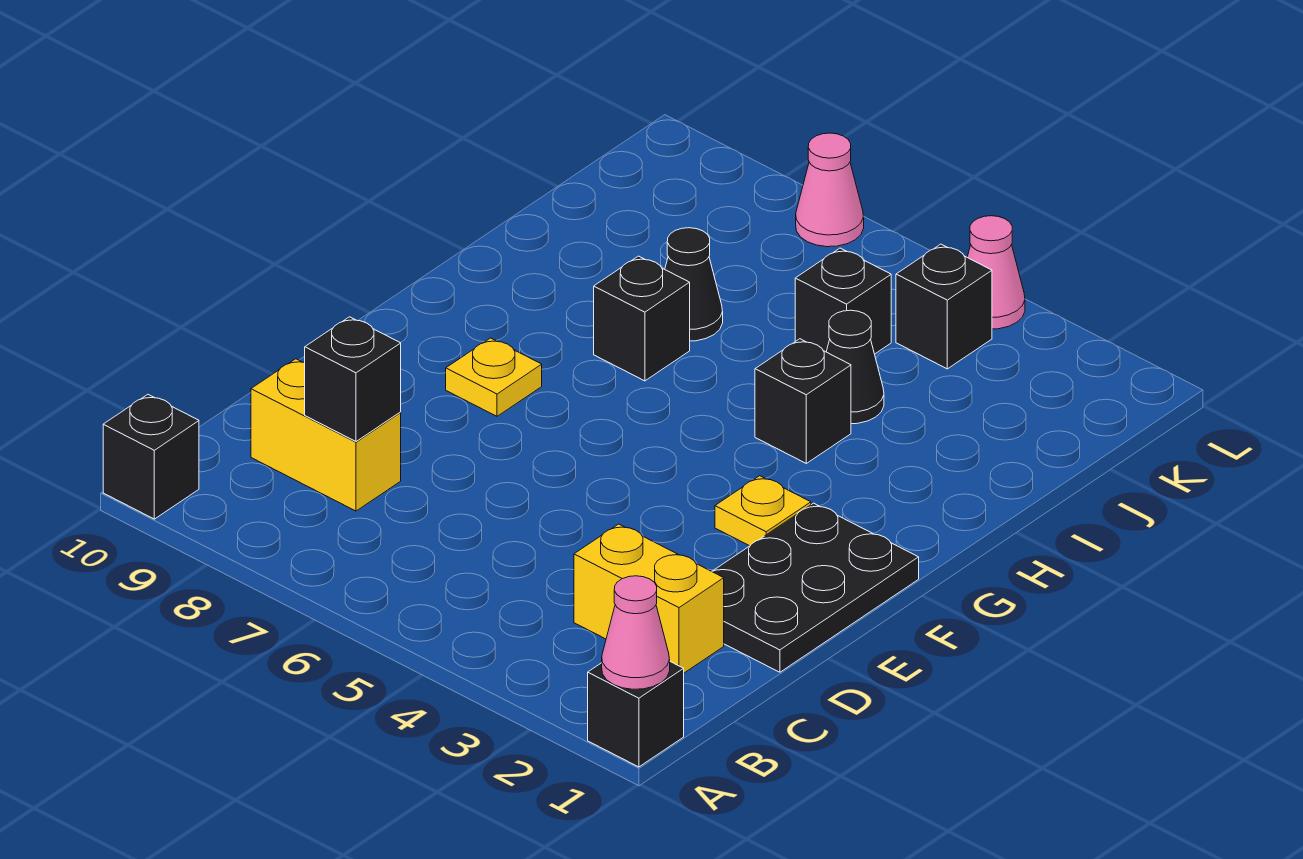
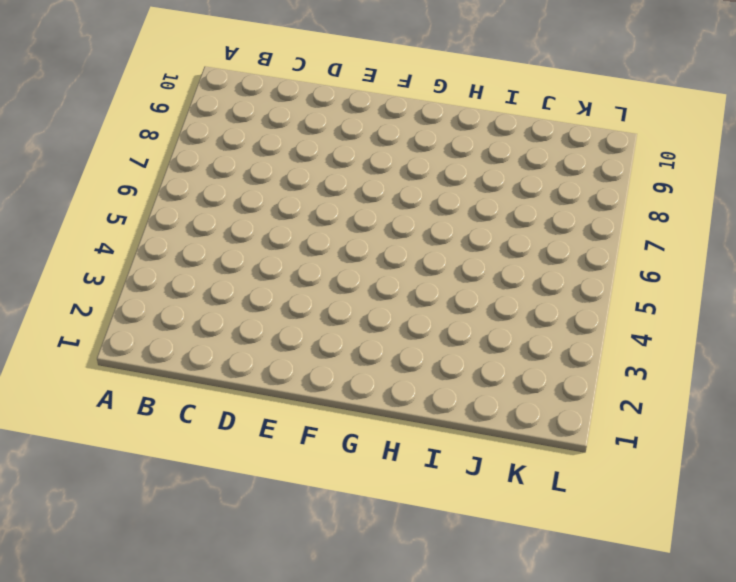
none -> black brick A1 level 1
none -> black brick A10 level 1
none -> yellow brick C2:C3 level 1

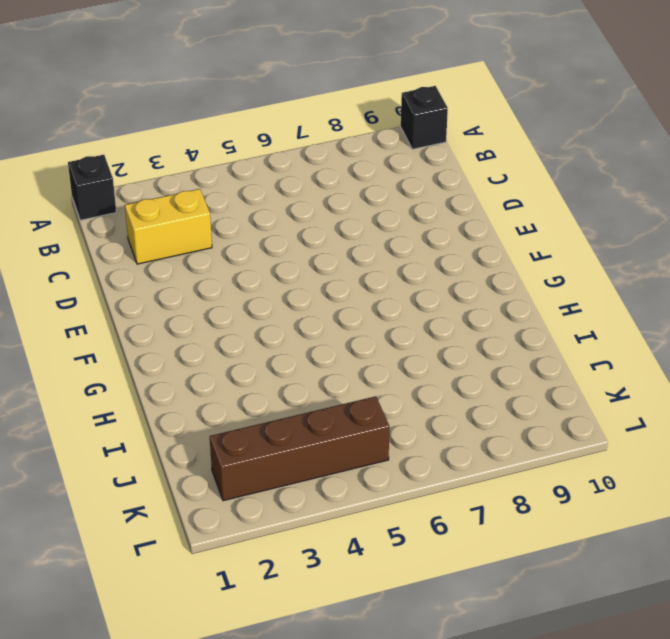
brown brick K2:K5 level 1 -> black brick K4 level 1
none -> yellow brick C8:C9 level 1
none -> black plate D1:F2 level 1
none -> yellow plate F3 level 1

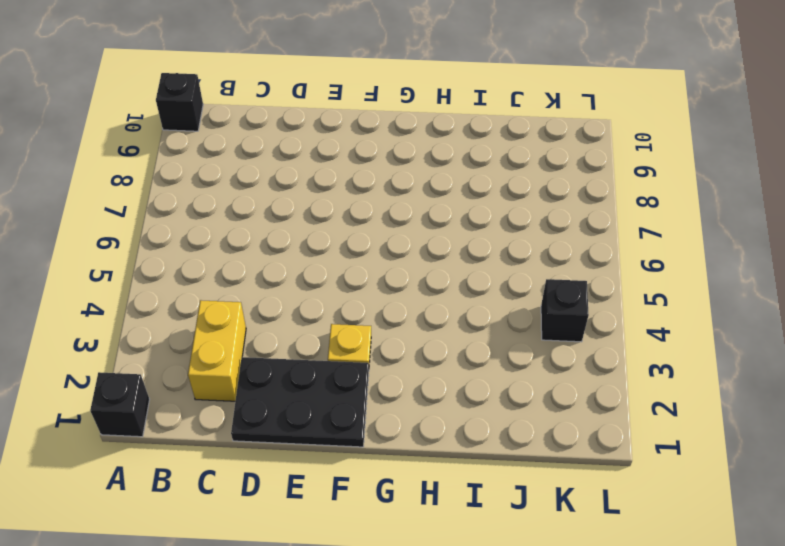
none -> yellow brick C8:C9 level 1
none -> yellow plate F8 level 1
none -> black brick H4 level 1

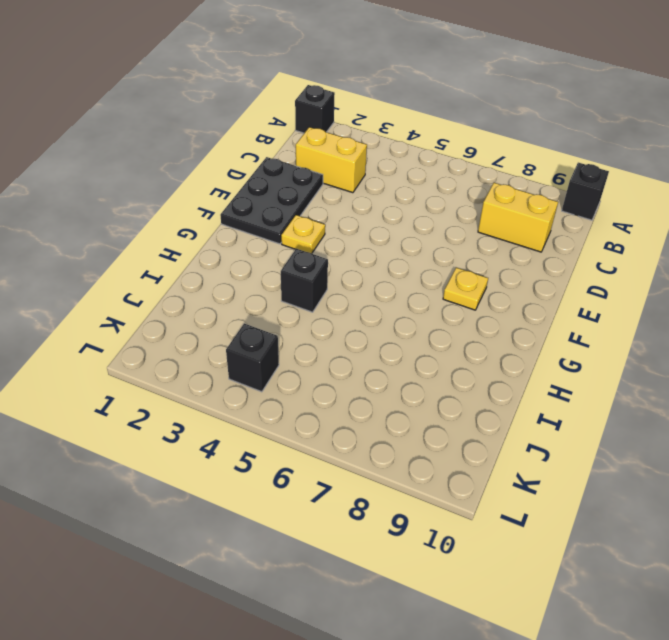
none -> black brick H7 level 1
none -> black cone I4 level 1
none -> black cone I7 level 1

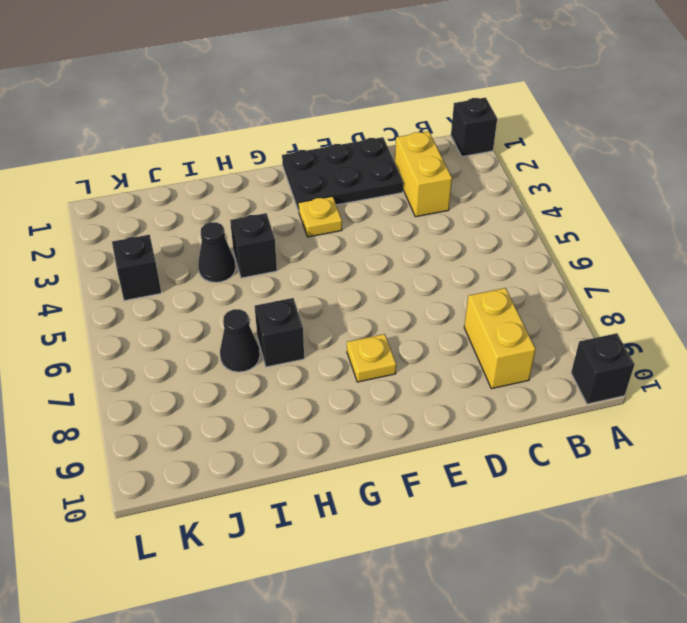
none -> black brick J5 level 1
none -> pink cone L4 level 1
none -> pink cone L7 level 1

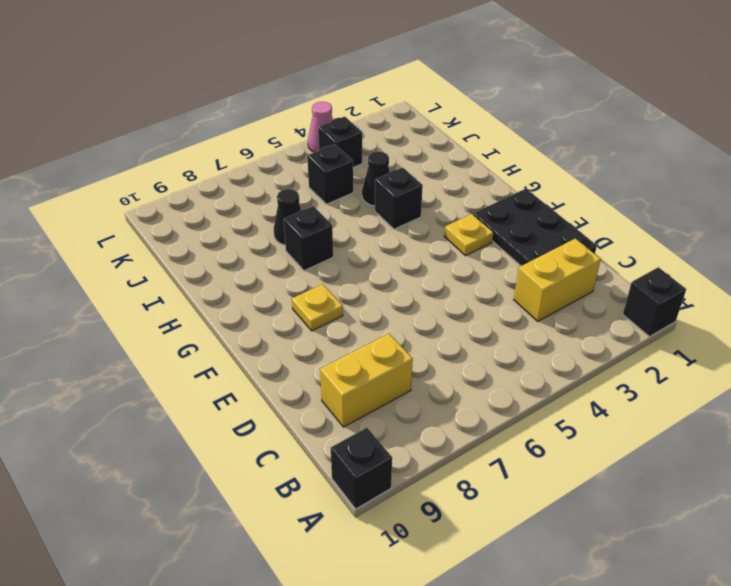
none -> pink cone L7 level 1
none -> pink cone A1 level 2
none -> black brick C8 level 2

